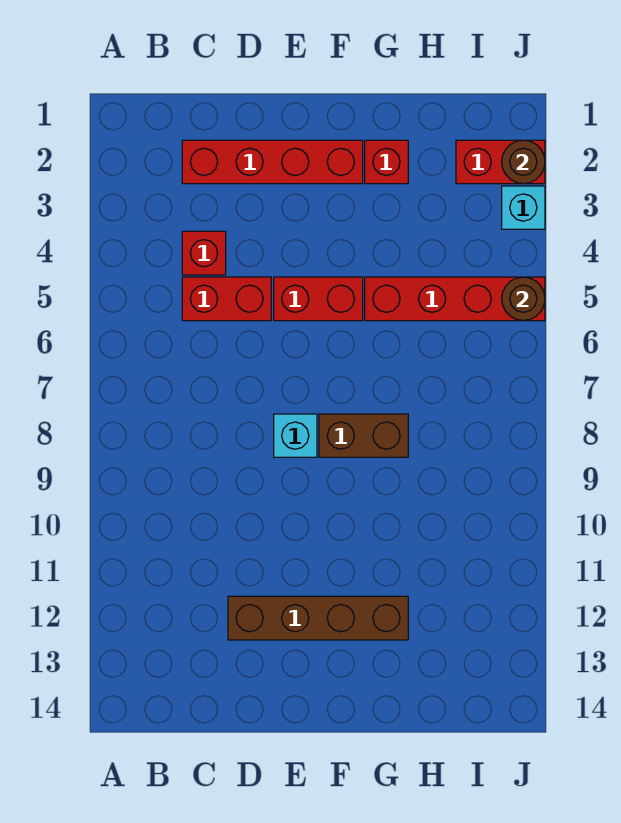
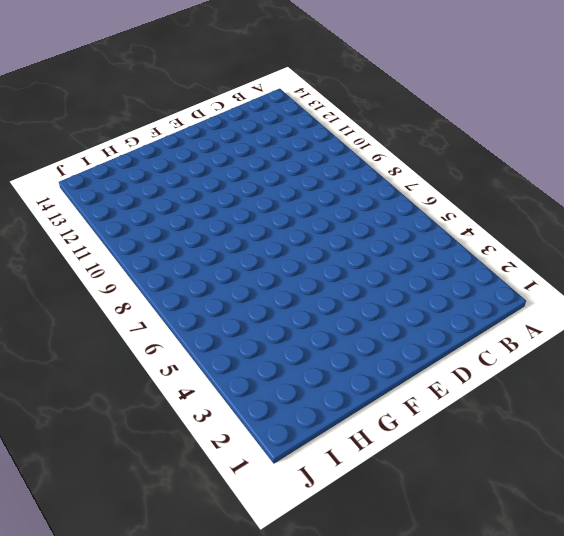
none -> red brick C2:F2 level 1
none -> red brick C4 level 1
none -> red brick C5:D5 level 1

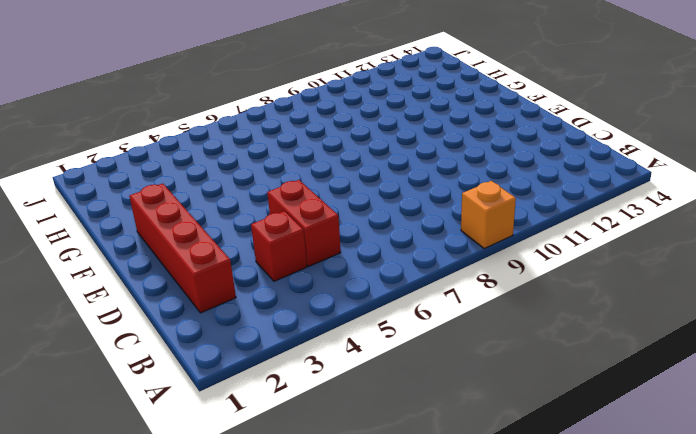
orange brick A9 level 1 -> none
none -> brown brick D12:G12 level 1
none -> red brick E5:F5 level 1
none -> cyan brick E8 level 1

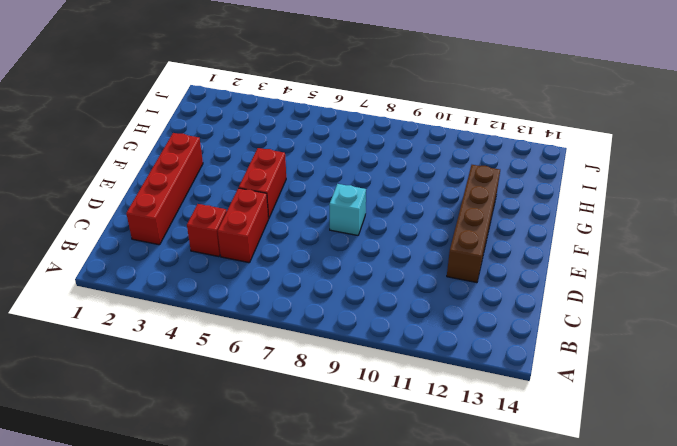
none -> brown brick F8:G8 level 1
none -> red brick G2 level 1
none -> red brick G5:J5 level 1

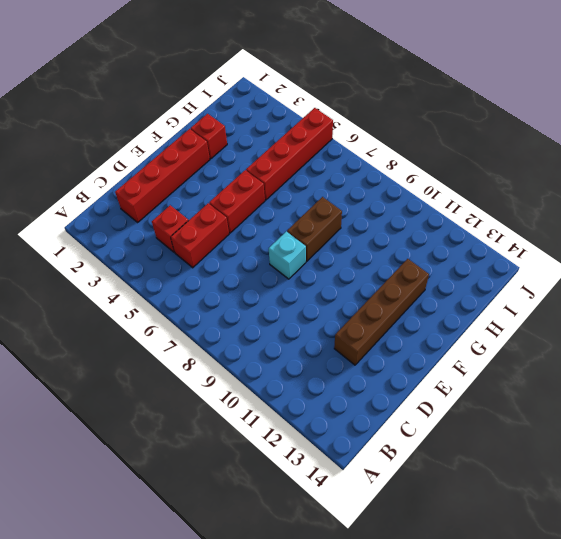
none -> red brick I2:J2 level 1
none -> cyan brick J3 level 1
none -> brown round brick J2 level 2

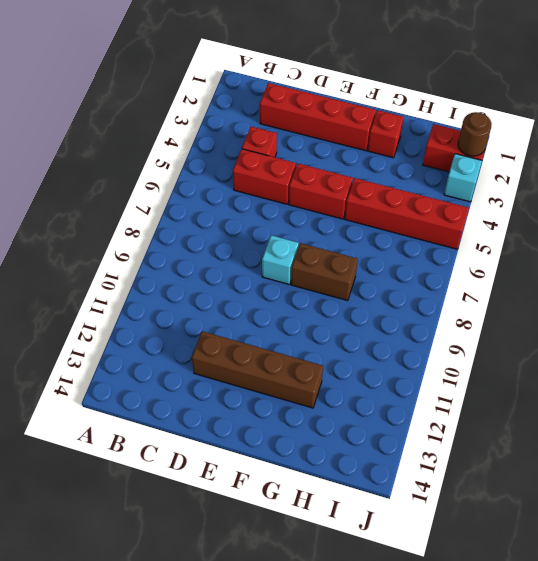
none -> brown round brick J5 level 2

